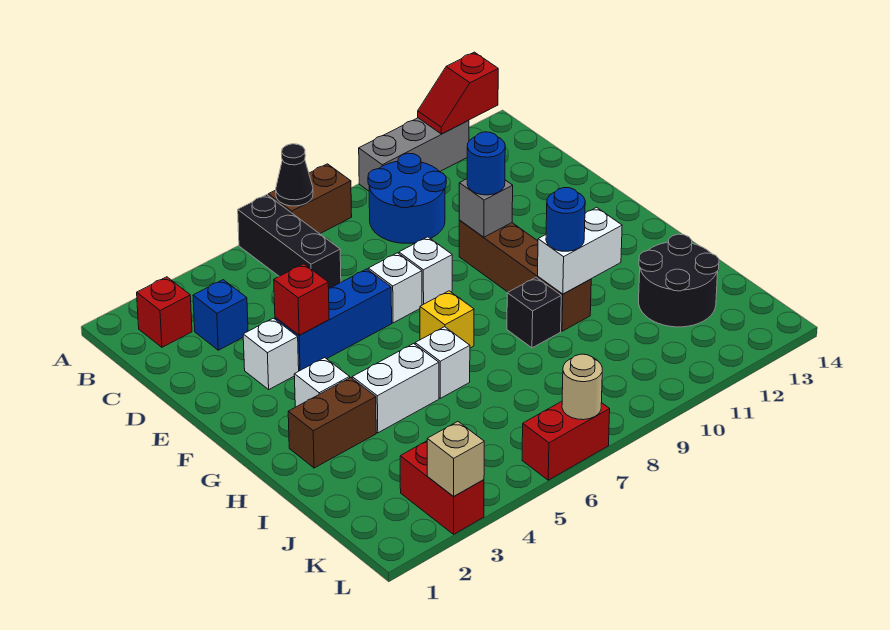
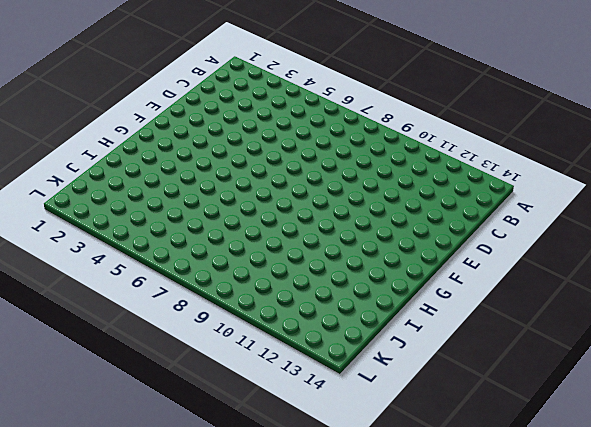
none -> black brick A6:C6 level 1
none -> brown brick A7:A8 level 1
none -> grey brick A10:A12 level 1

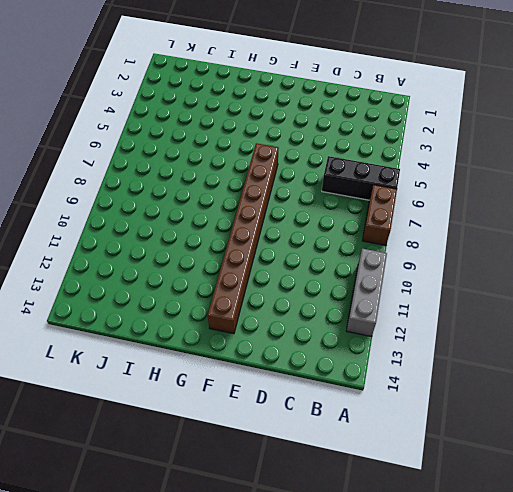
brown brick F6:F13 level 1 -> brown brick E10:H10 level 1
none -> red brick B2 level 1
none -> blue round brick B9:C10 level 1
none -> blue brick C3 level 1

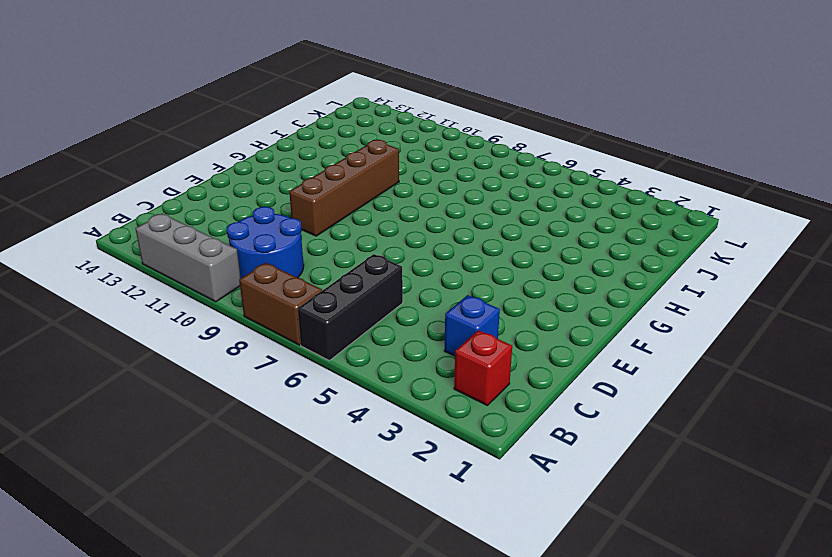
none -> white brick E3 level 1
none -> blue brick E4:E6 level 1
none -> white brick E7 level 1

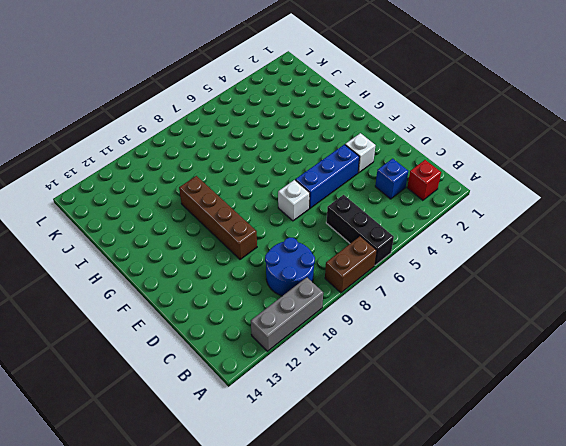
none -> white brick E8 level 1
none -> white brick G3 level 1
none -> yellow brick G7 level 1

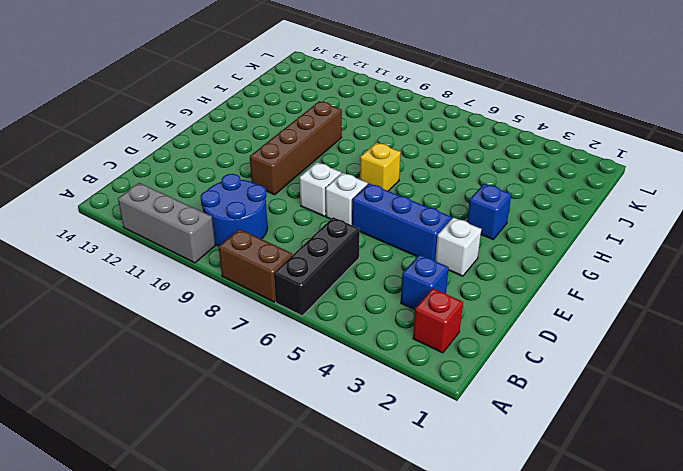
blue brick G3 level 1 -> white brick G3 level 1
none -> brown brick H2:H3 level 1
none -> white brick H4:H5 level 1
none -> white brick H6 level 1

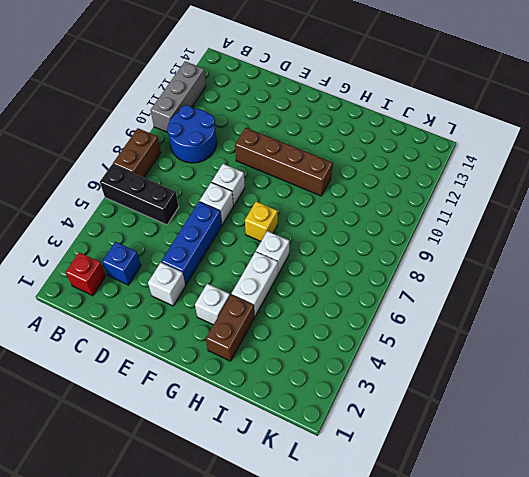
none -> black brick H9 level 1
none -> black round brick I12:J13 level 1
none -> red brick K3:L3 level 1

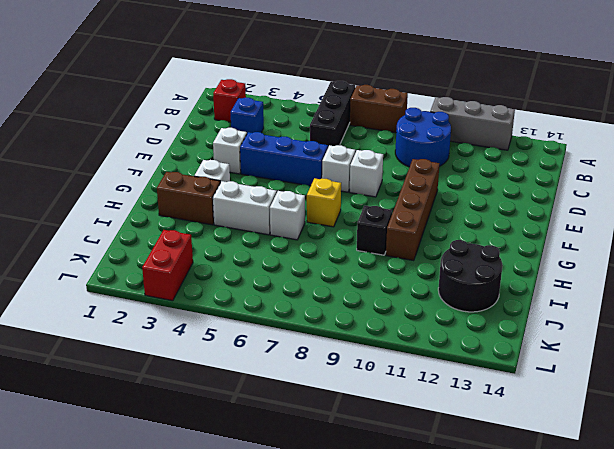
none -> red brick L6:L7 level 1
none -> black cone A7 level 2
none -> red slope A12:A13 level 2 top 13

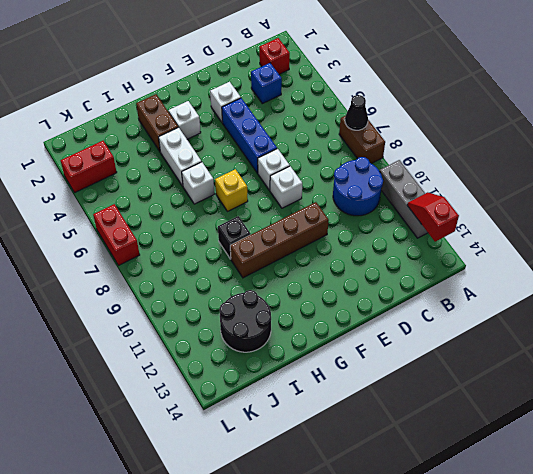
none -> black brick A6:C6 level 1
none -> red brick E4 level 2
none -> grey brick E10 level 2

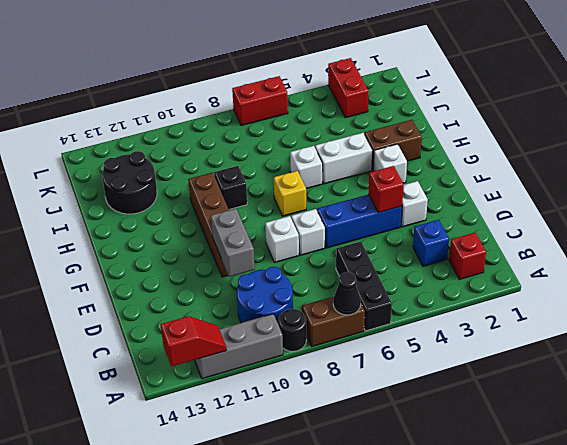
black round brick A9 level 1 -> none
grey brick D10:E10 level 2 -> grey brick E10 level 2
none -> white brick H10:H11 level 2
none -> tan brick L3 level 2
none -> tan round brick L7 level 2

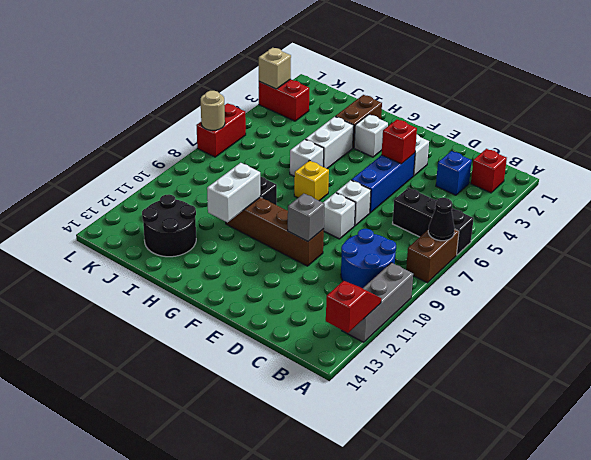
none -> blue round brick E10 level 3
none -> blue round brick H10 level 3

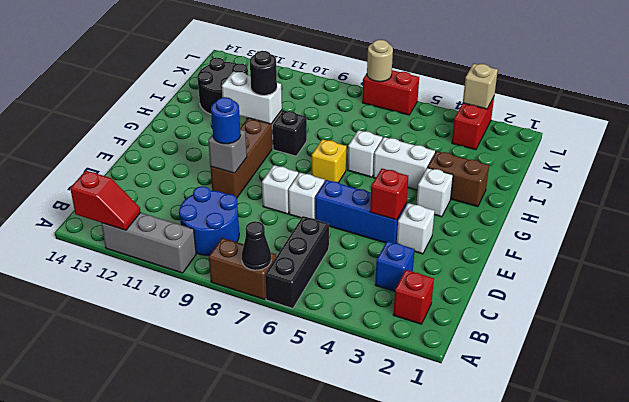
black round brick H10 level 3 -> blue round brick H10 level 3

